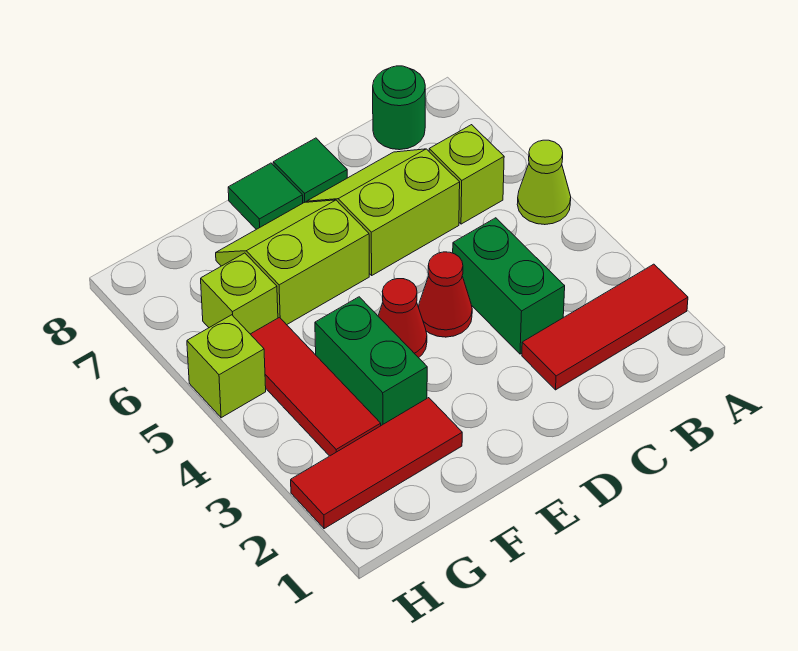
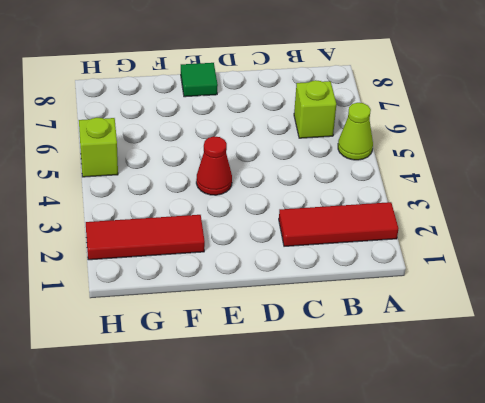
none -> green round brick B8 level 1
none -> green brick C3:C4 level 1
none -> lime slope C6:D7 level 1 top 6

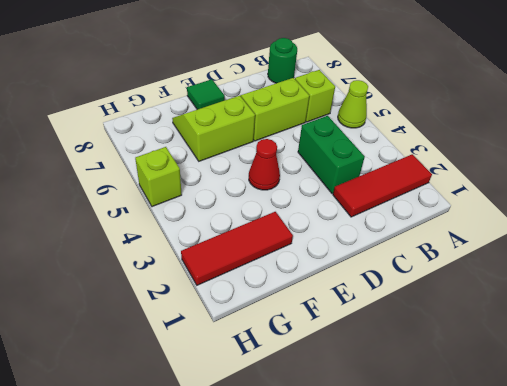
none -> red cone D4 level 1
none -> green tile D8 level 1
none -> green brick F3:F4 level 1

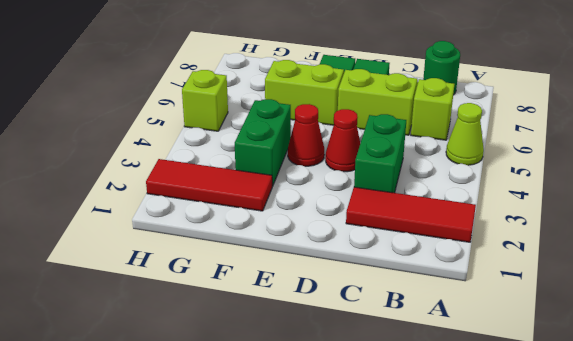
none -> red tile G3:G5 level 1
none -> lime brick G6 level 1

